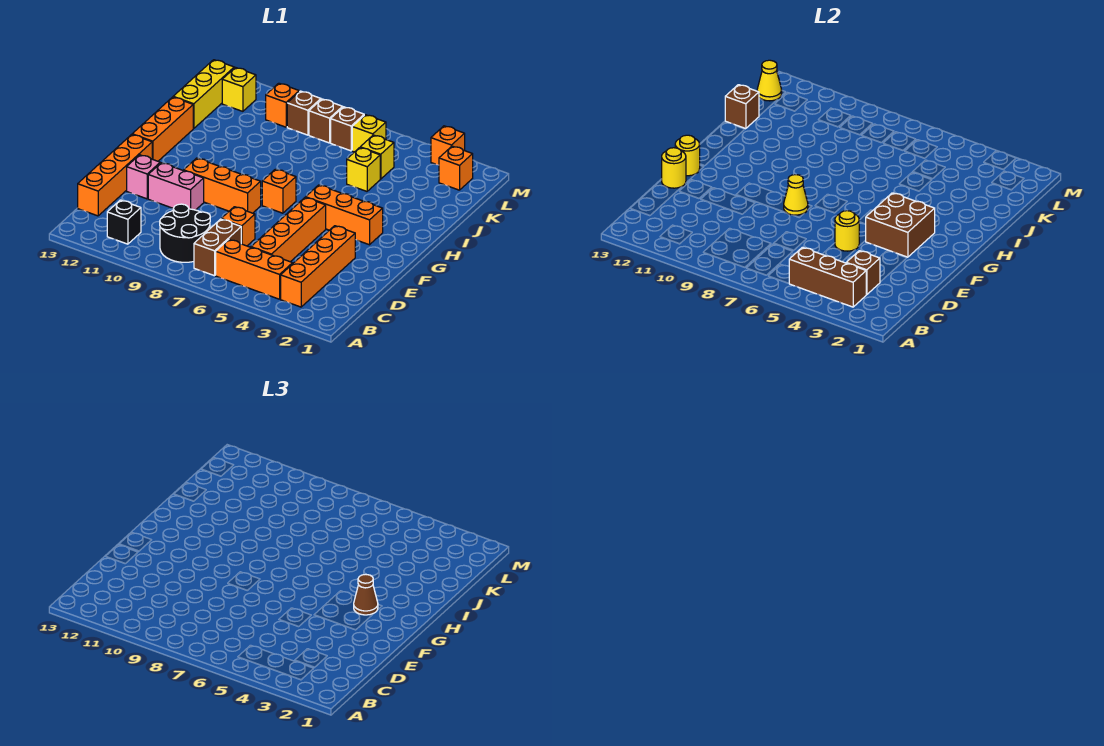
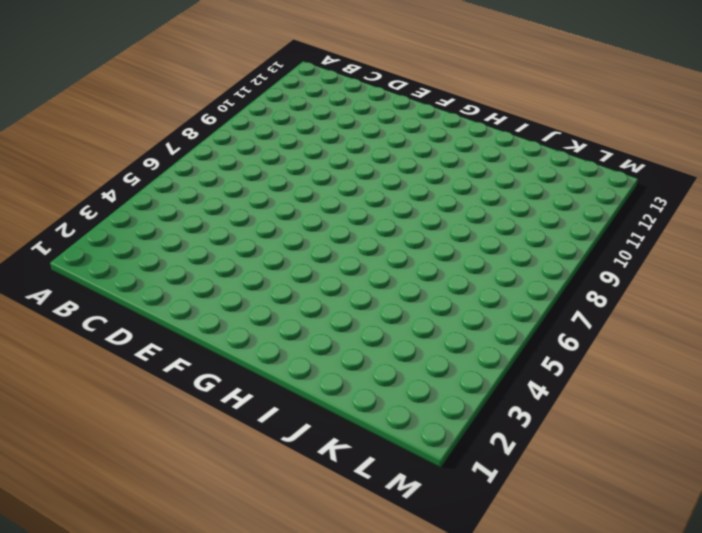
none -> orange brick B3:E3 level 1
none -> orange brick B4:B6 level 1
none -> brown brick B7:C7 level 1
none -> black round brick B8:C9 level 1

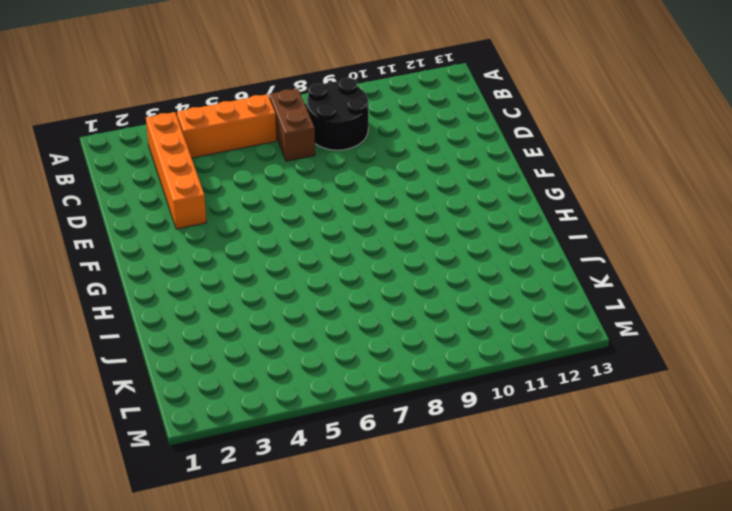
none -> black brick B11 level 1
none -> orange brick C5:F5 level 1
none -> orange brick C13:F13 level 1
none -> orange brick D7 level 1

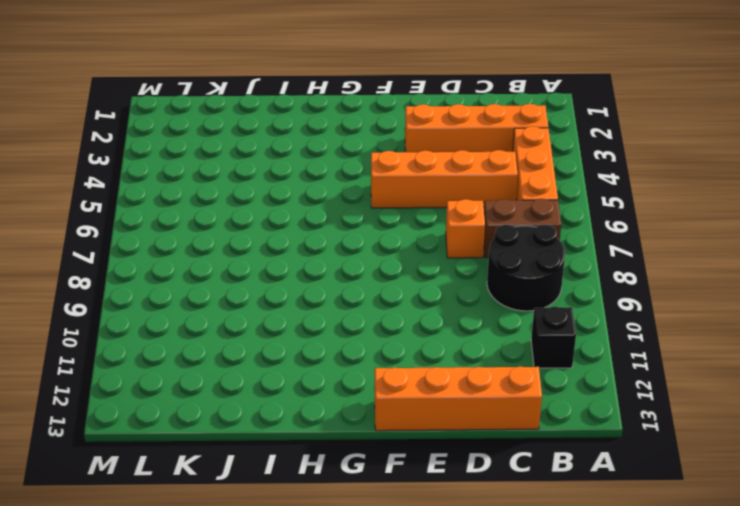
none -> pink brick E10:E11 level 1
none -> pink brick E12 level 1
none -> orange brick F8:F10 level 1
none -> orange brick G3:G5 level 1

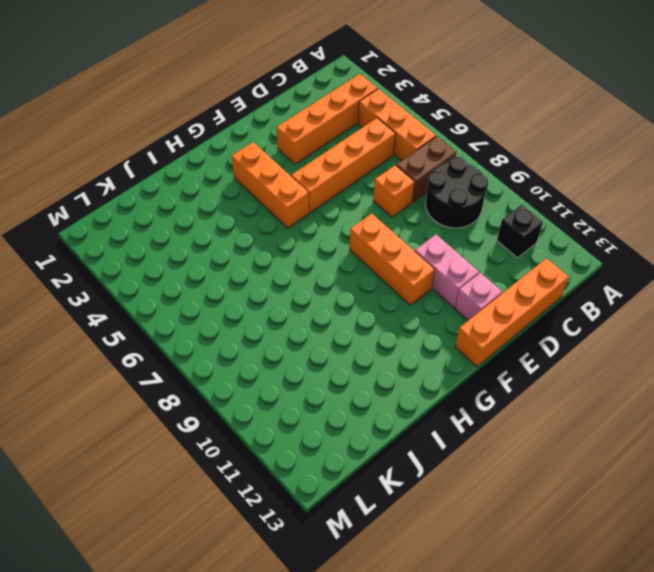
none -> orange brick G7 level 1
none -> orange brick G13:I13 level 1
none -> yellow brick J5 level 1
none -> yellow brick J13:L13 level 1

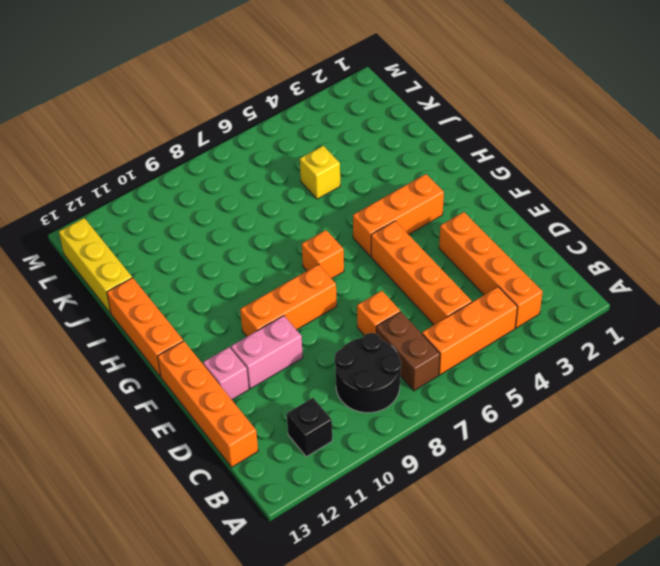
none -> yellow brick K5 level 1
none -> orange brick L2 level 1
none -> yellow brick L6 level 1
none -> brown brick L7 level 1

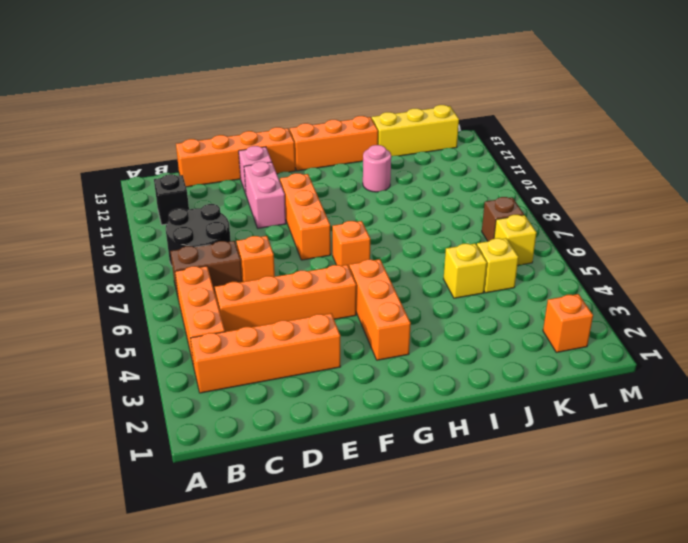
pink round brick I11 level 1 -> none
none -> brown brick L8 level 1
none -> brown brick L9 level 1
none -> orange brick L10 level 1
none -> yellow brick L12 level 1

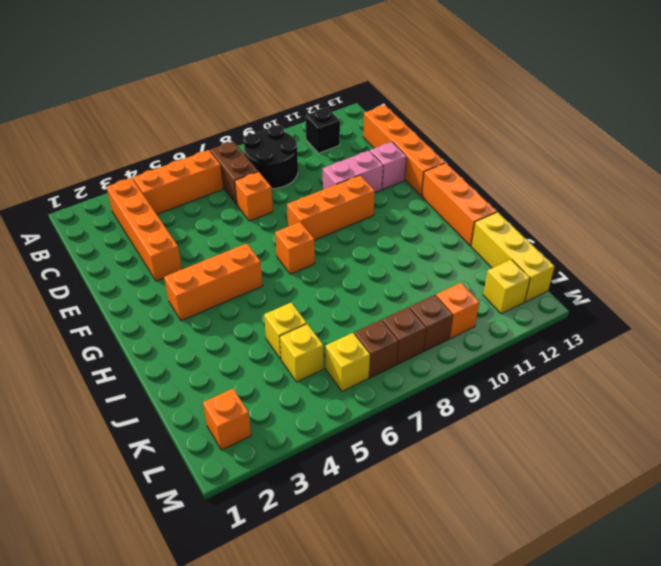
none -> orange brick C5:F5 level 1
none -> orange brick M3 level 1
none -> brown brick B3:B5 level 2
none -> brown brick C3 level 2

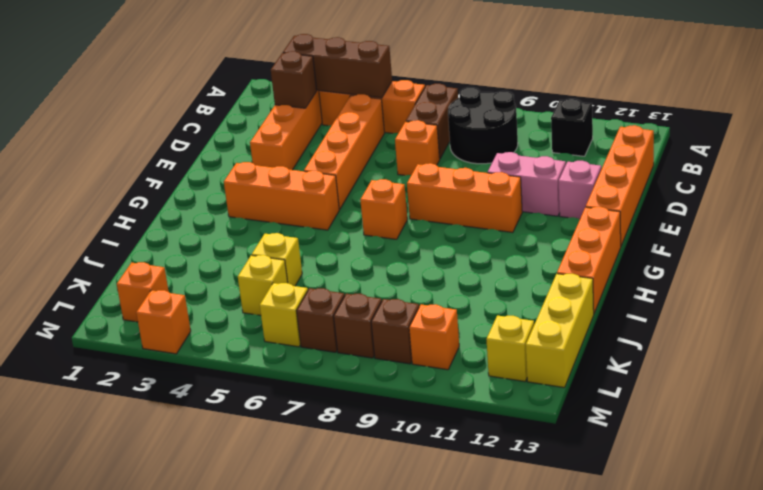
none -> yellow round brick E5 level 2
none -> yellow round brick E13 level 2
none -> brown brick F3:G4 level 2
none -> yellow cone F8 level 2

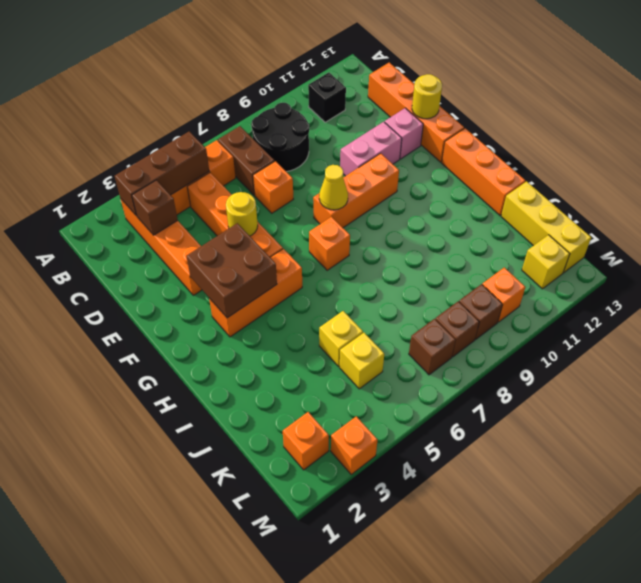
none -> yellow brick L6 level 1
none -> yellow round brick F13 level 2
none -> brown brick J13 level 2
none -> yellow cone L13 level 2

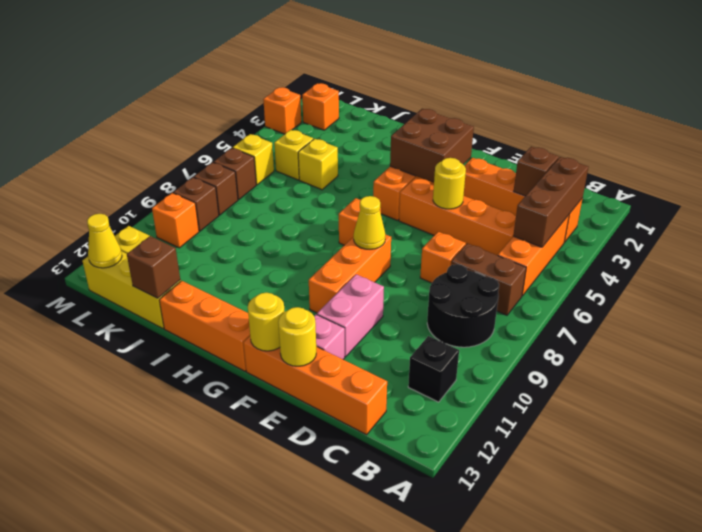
none -> brown cone G3 level 3

